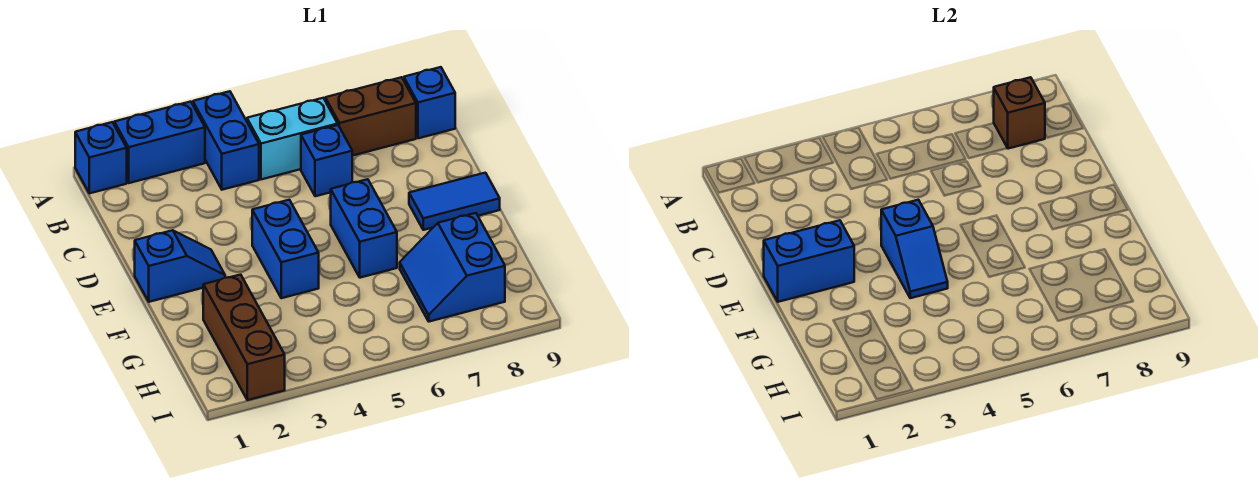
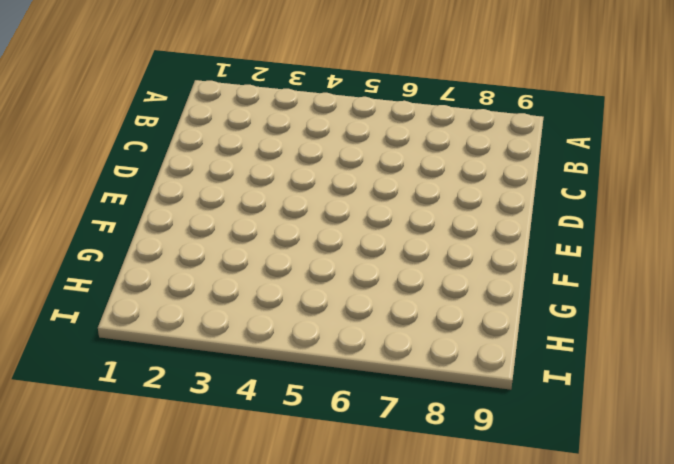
none -> blue brick A1 level 1
none -> blue brick A2:A3 level 1
none -> blue brick A4:B4 level 1

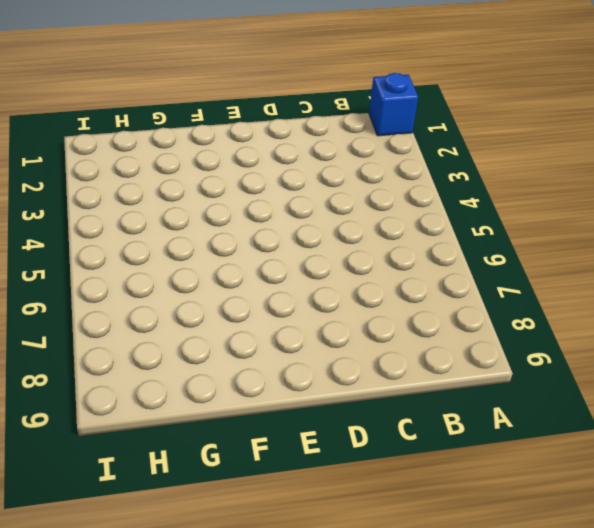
none -> blue brick A2:A3 level 1
none -> blue brick A4:B4 level 1
none -> cyan brick B5:B6 level 1

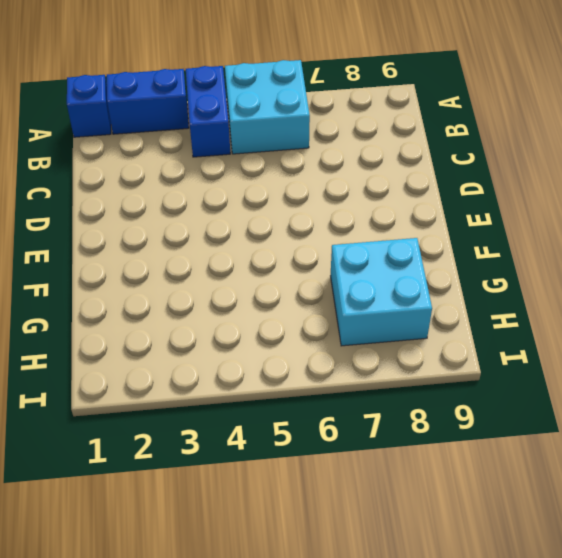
cyan brick A5:B6 level 1 -> cyan brick B5:B6 level 1
cyan brick G7:H8 level 1 -> blue slope G7:H8 level 1 top 8
none -> brown brick B7:B8 level 1
none -> blue brick B9 level 1
none -> blue brick C6 level 1

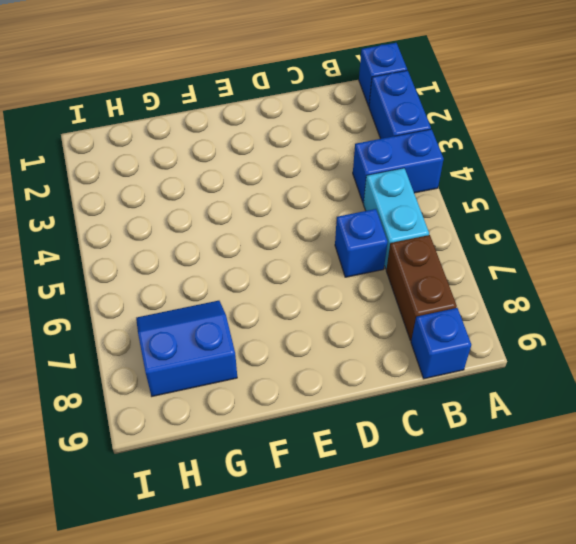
none -> blue slope E1:E2 level 1 top 1
none -> blue brick E4:F4 level 1
none -> blue brick E6:F6 level 1

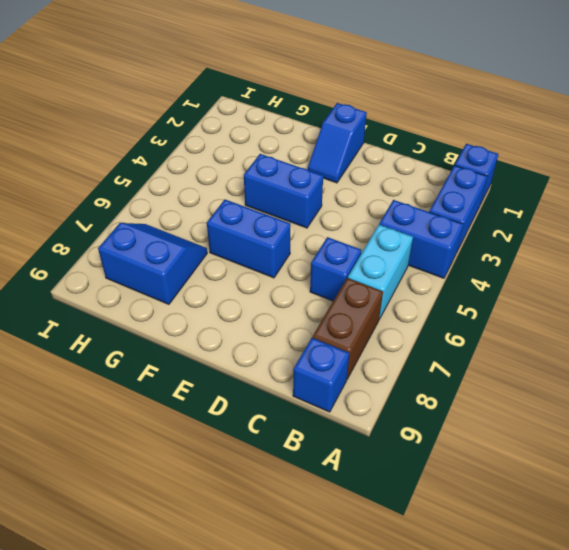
none -> blue tile E8:E9 level 1
none -> brown brick G2:I2 level 1
none -> brown brick B8 level 2

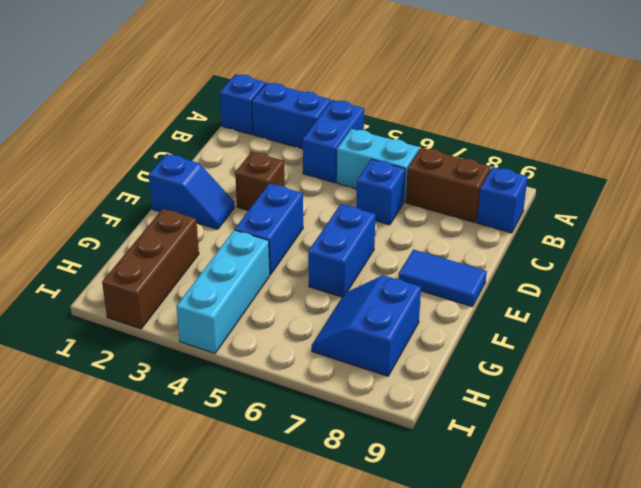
brown brick D3 level 1 -> brown brick B8 level 2
cyan brick G4:I4 level 1 -> none
none -> blue brick E1:E2 level 2
none -> blue slope E4:F4 level 2 top E

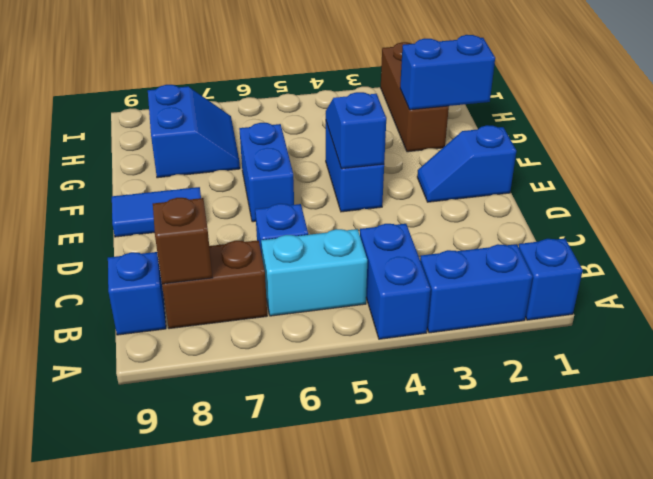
blue brick G1:G2 level 2 -> blue brick E1:E2 level 2

